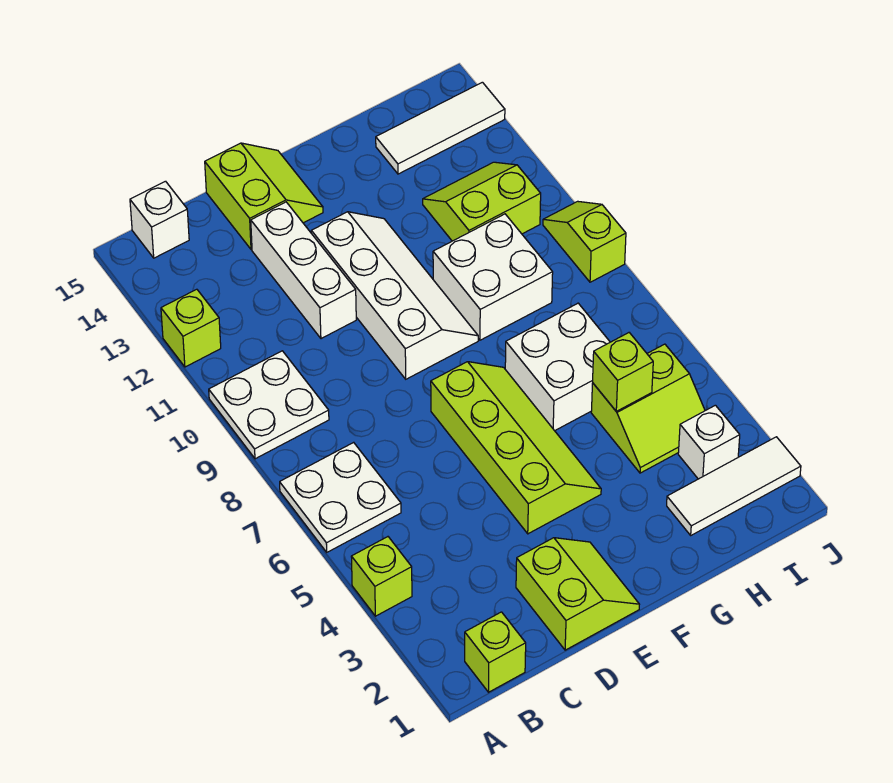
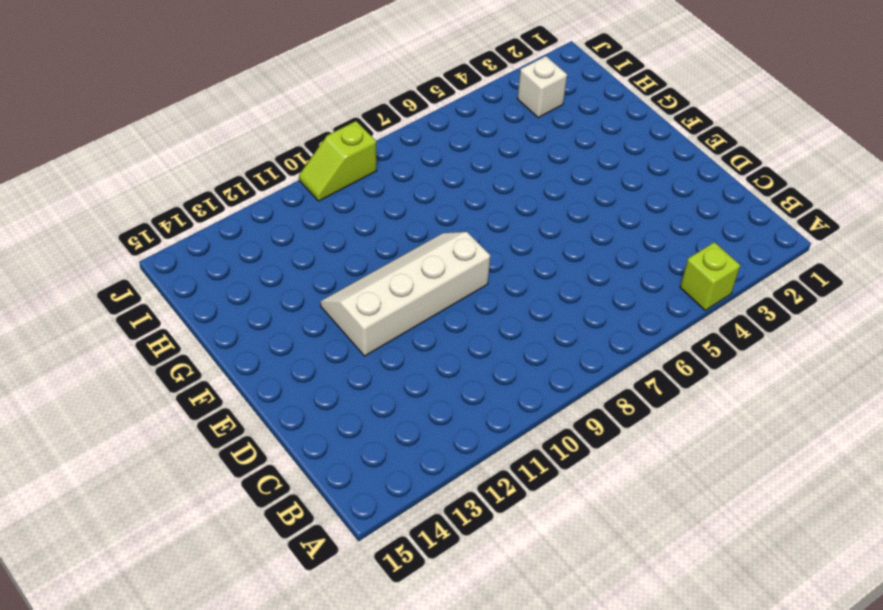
none -> white plate A6:B7 level 1
none -> white plate A9:B10 level 1
none -> lime brick A12 level 1

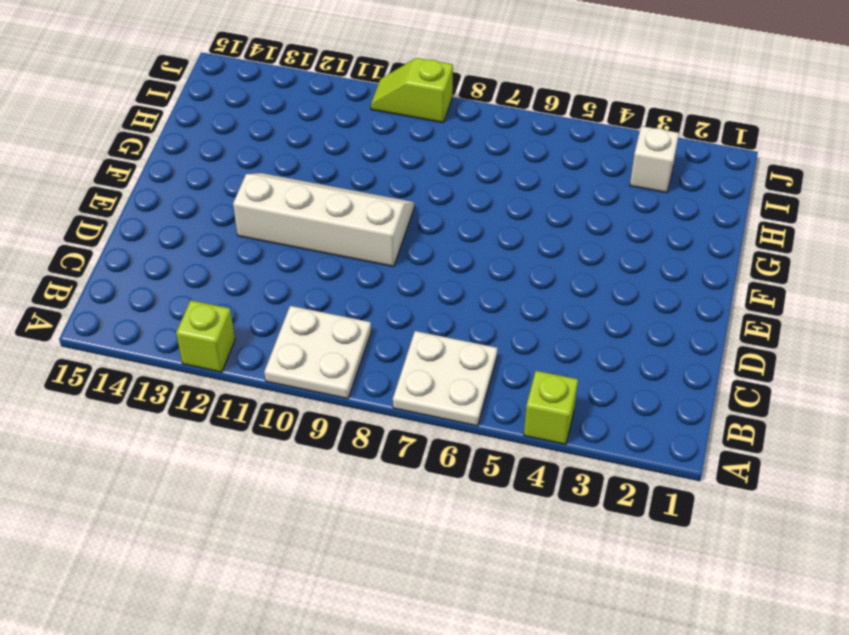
none -> lime brick B1 level 1
none -> white brick B15 level 1
none -> lime slope D1:E2 level 1 top D

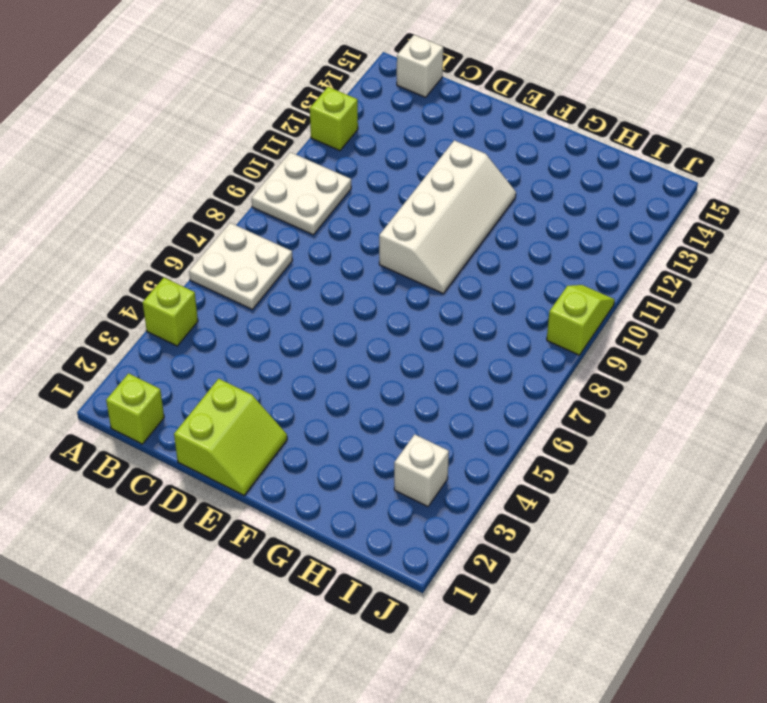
none -> white brick D11:D13 level 1
none -> lime slope D14:E15 level 1 top D
none -> lime slope E4:F7 level 1 top E

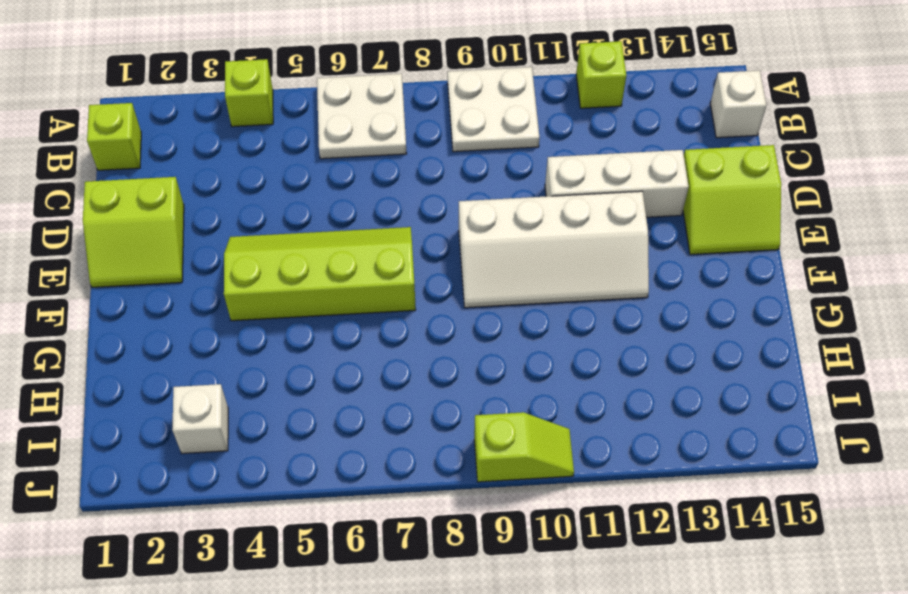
lime slope E4:F7 level 1 top F -> lime slope E4:F7 level 1 top E
none -> white brick G6:H7 level 1
none -> white brick G9:H10 level 1
none -> white tile H2:J2 level 1

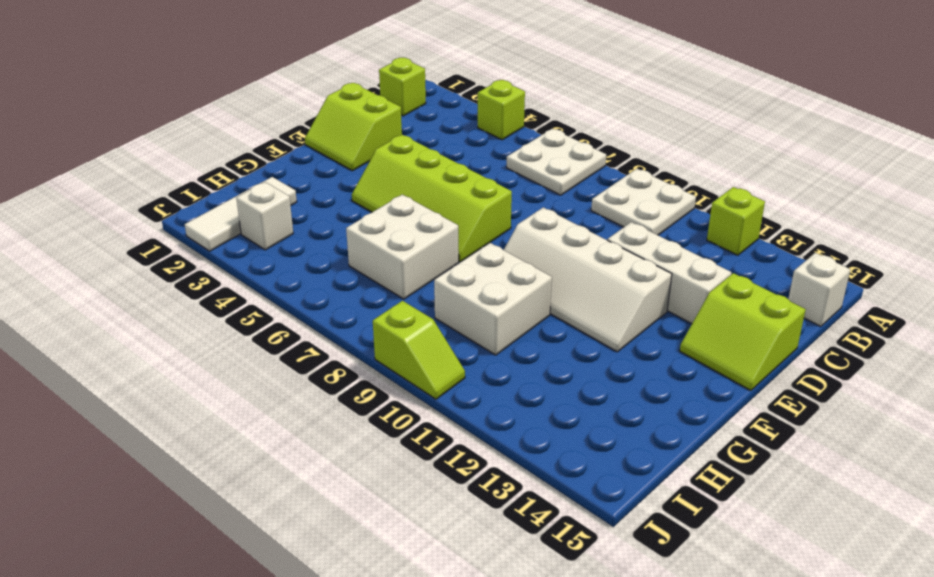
none -> lime slope H4:I5 level 1 top 5
none -> lime slope H11:I12 level 1 top 11
none -> white tile H14:J14 level 1

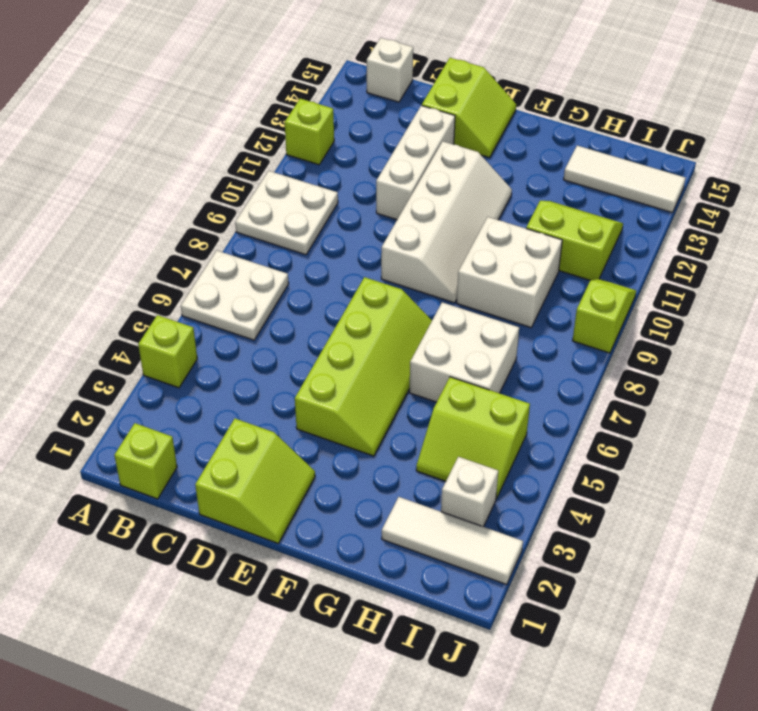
none -> lime brick H5 level 2

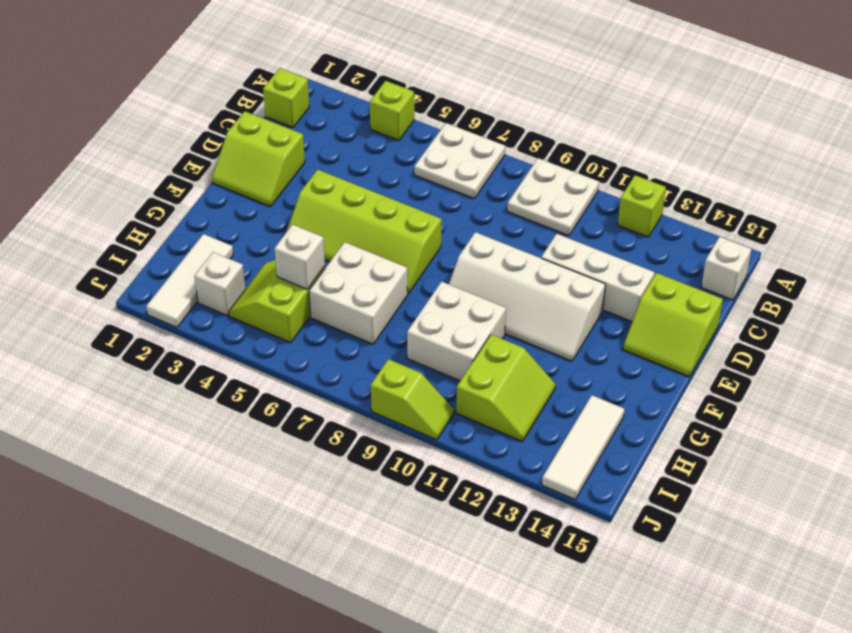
white brick H5 level 2 -> lime brick H5 level 2

